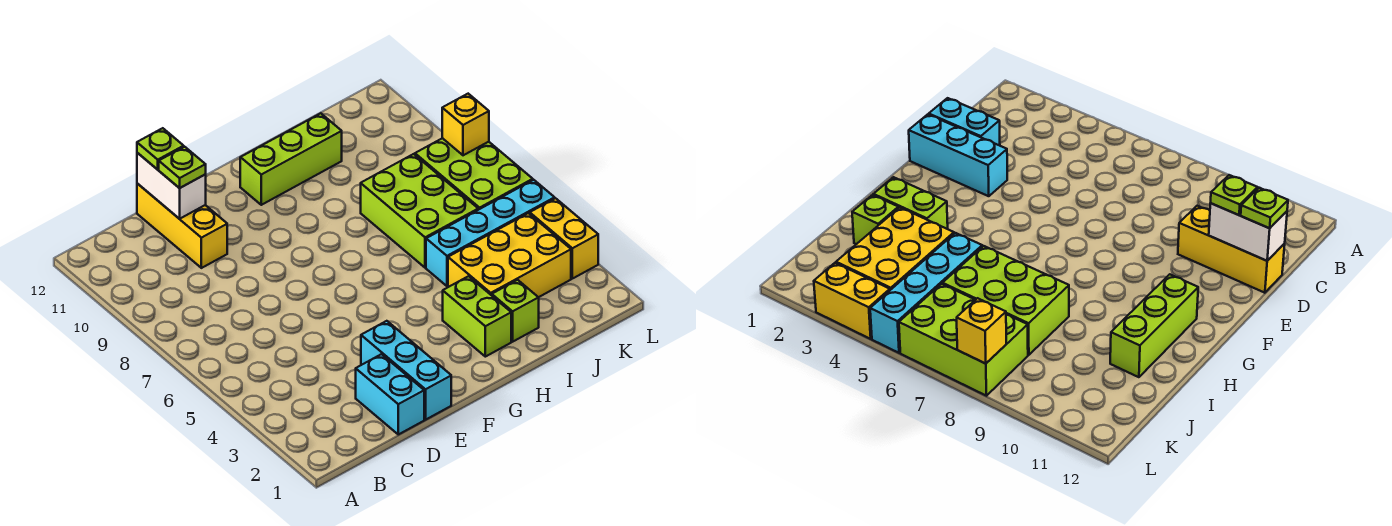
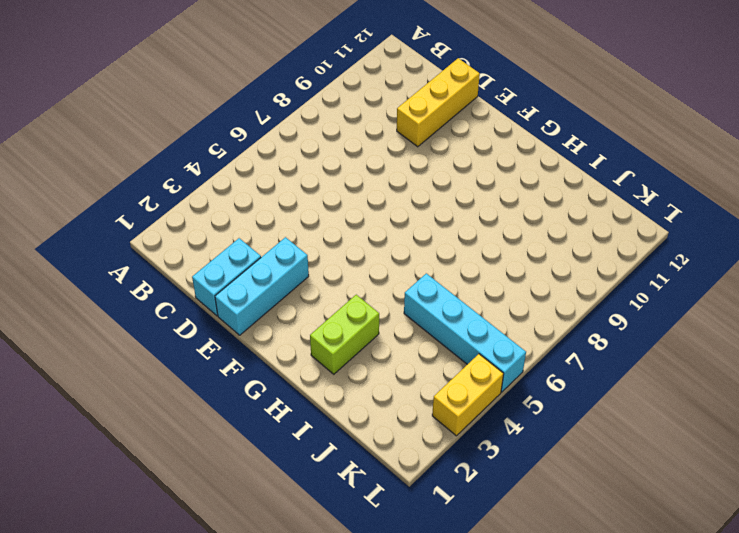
none -> lime brick G11:I11 level 1
none -> lime brick I2 level 1
none -> yellow brick I3:K4 level 1

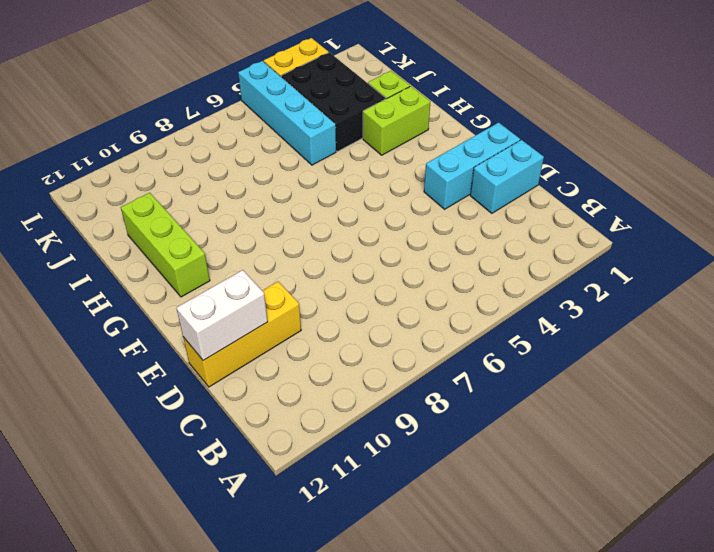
black brick I3:K4 level 1 -> yellow brick I3:K4 level 1
none -> lime brick I6:J8 level 1
none -> lime brick K6:L8 level 1
none -> yellow brick L8 level 2

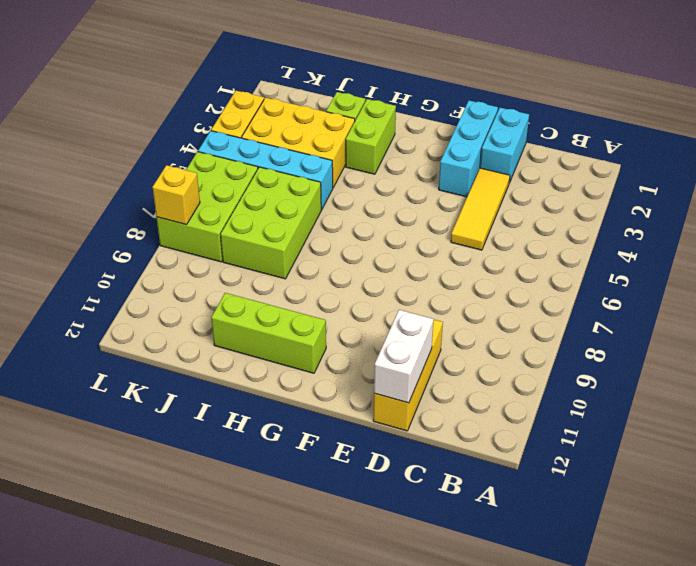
yellow tile D3:D5 level 1 -> none
none -> lime plate D11 level 3
none -> lime plate D12 level 3

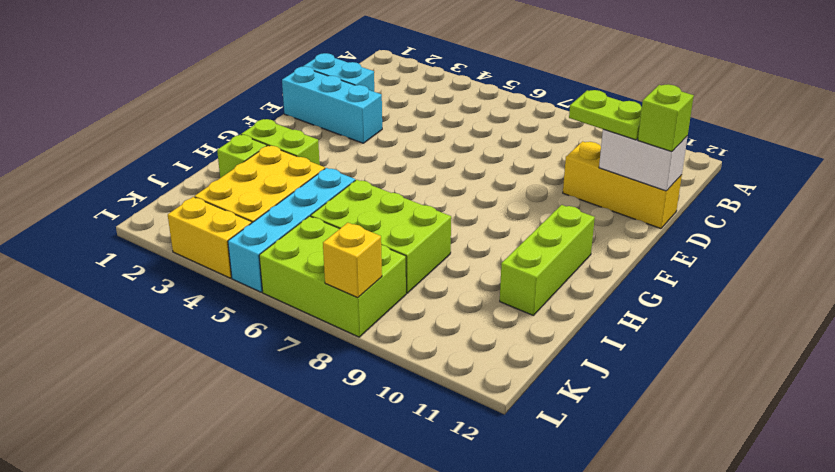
lime plate D10:D11 level 3 -> lime plate D11 level 3
lime brick D12 level 3 -> lime plate D12 level 3

